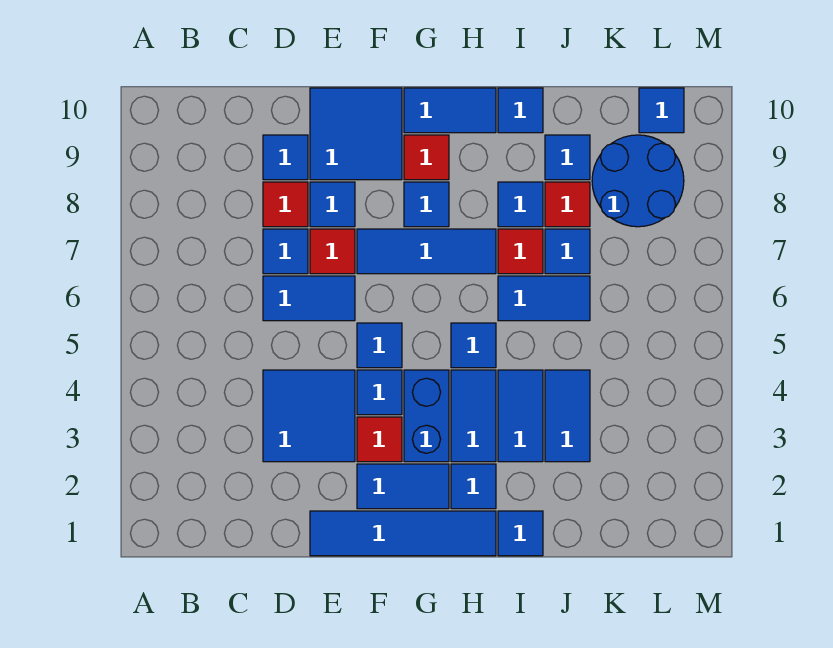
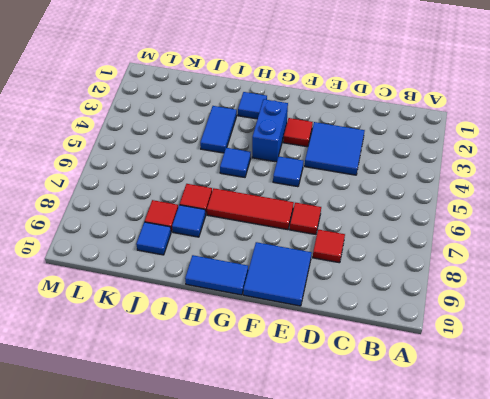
red tile F7:H7 level 1 -> blue tile F7:H7 level 1
none -> blue tile D6:E6 level 1
none -> blue tile D7 level 1
none -> blue tile D9 level 1
none -> blue tile E1:H1 level 1

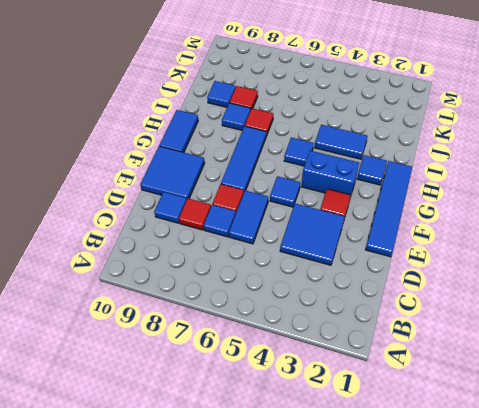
none -> blue tile E8 level 1
none -> blue tile F2:G2 level 1
none -> blue tile F4 level 1
none -> blue tile G8 level 1

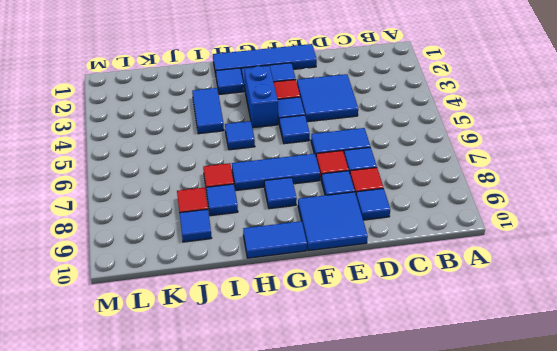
none -> red tile G9 level 1
none -> blue tile H3:H4 level 1
none -> blue tile I1 level 1
none -> blue tile I6:J6 level 1

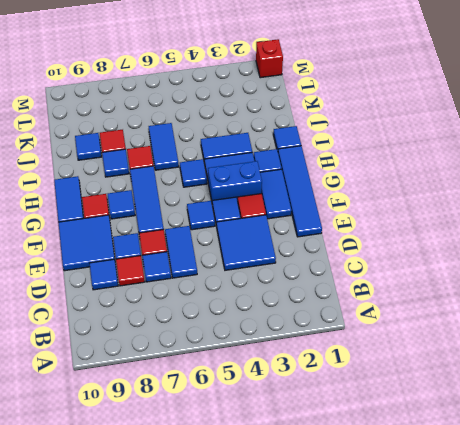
red brick M1 level 1 -> none
none -> blue tile I10 level 1
none -> blue tile J3:J4 level 1
none -> blue tile J7 level 1
none -> blue round brick K8:L9 level 1

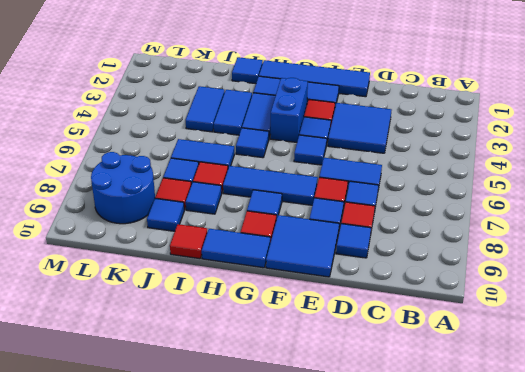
red tile I10 level 1 -> blue tile I10 level 1
none -> blue tile L10 level 1

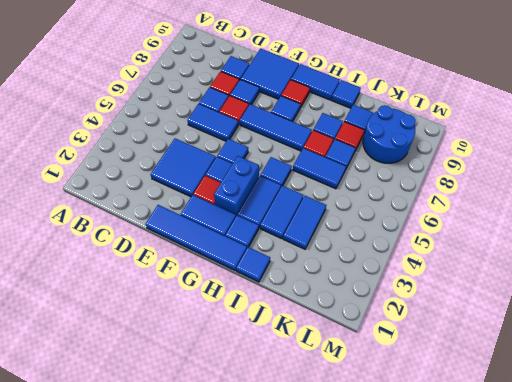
none -> blue tile L10 level 1

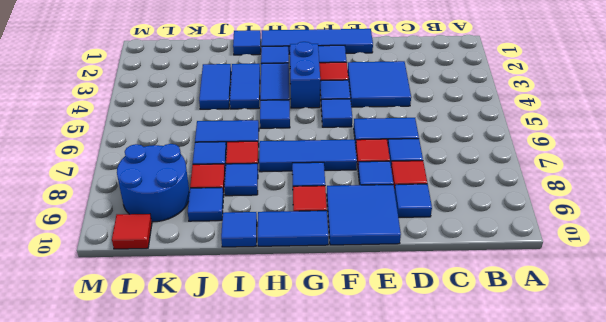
red tile L10 level 1 -> blue tile L10 level 1

